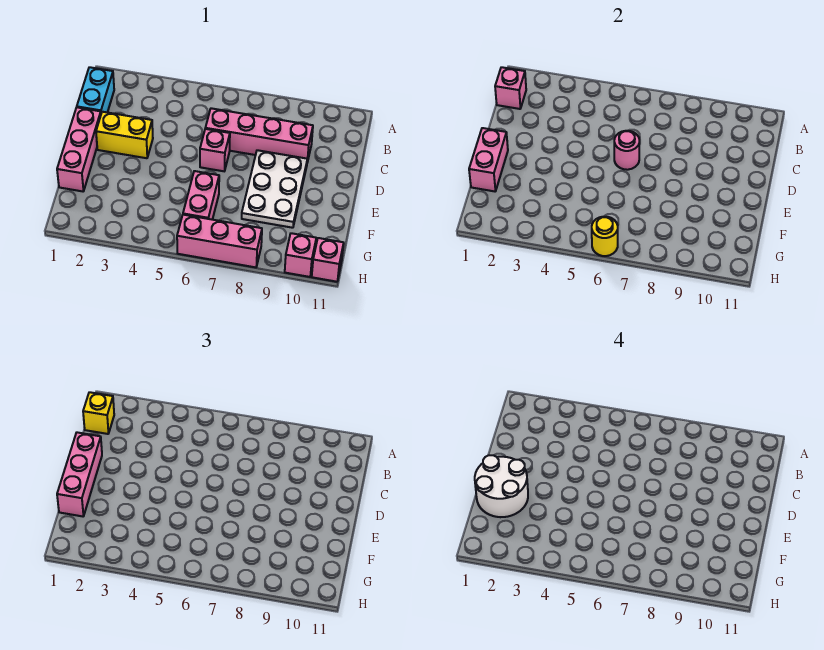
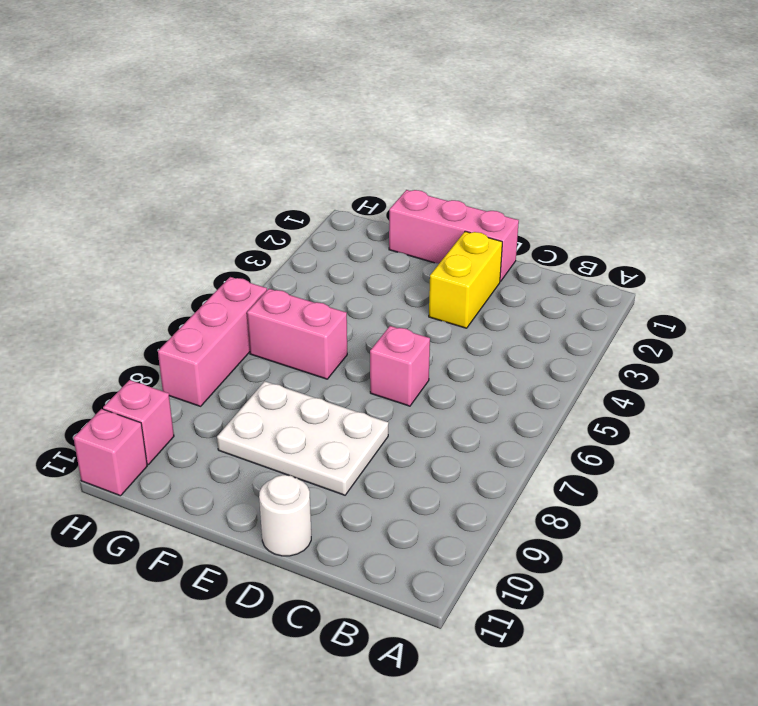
white round brick D11 level 1 -> none
none -> cyan brick B1:C1 level 1
none -> pink brick C6:C9 level 1
none -> pink brick B1 level 2

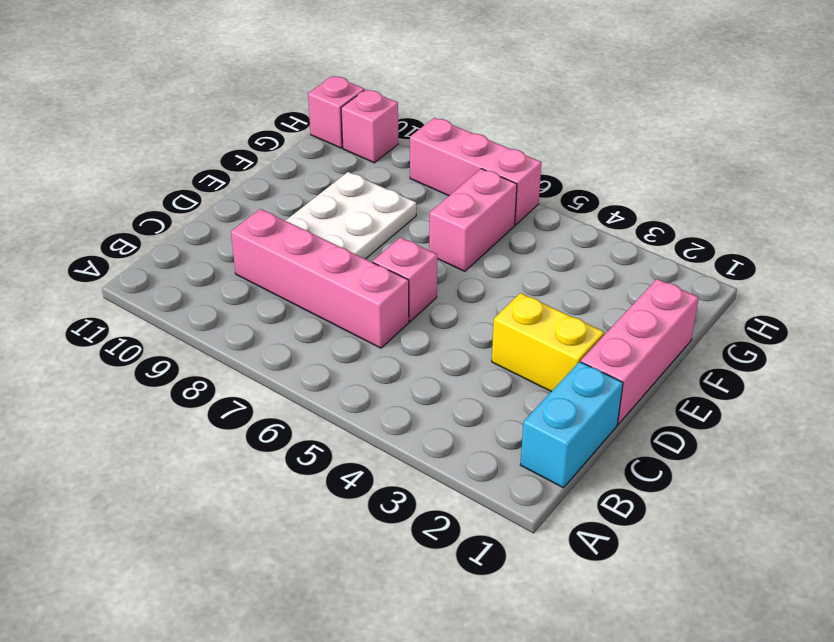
none -> pink brick B1 level 2
none -> pink round brick D6 level 2
none -> pink brick E1:F1 level 2

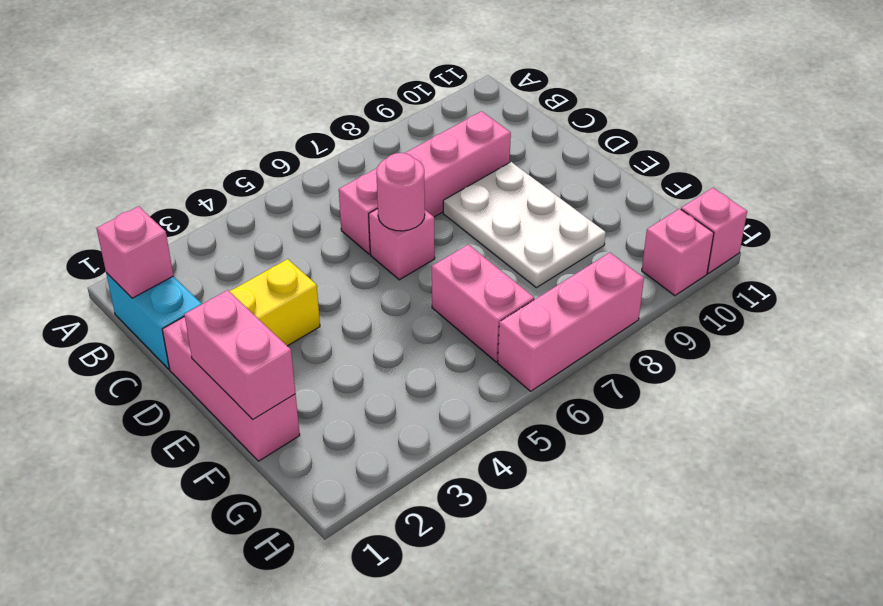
none -> yellow round brick H6 level 2
none -> yellow brick B1 level 3
none -> pink brick D1:F1 level 3

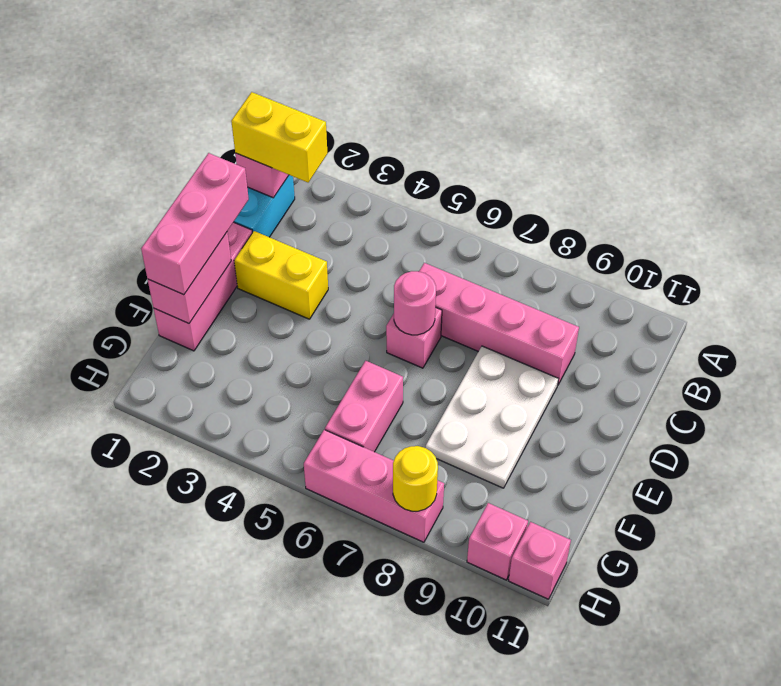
yellow brick B1:B2 level 3 -> yellow brick B1 level 3
yellow round brick H8 level 2 -> yellow round brick H6 level 2
none -> white round brick E1:F2 level 4

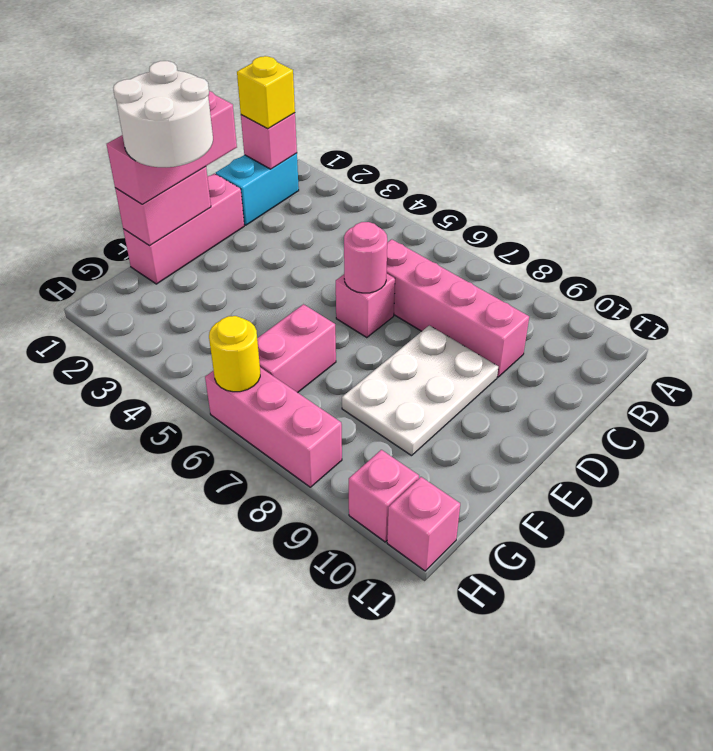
none -> yellow brick D2:D3 level 1

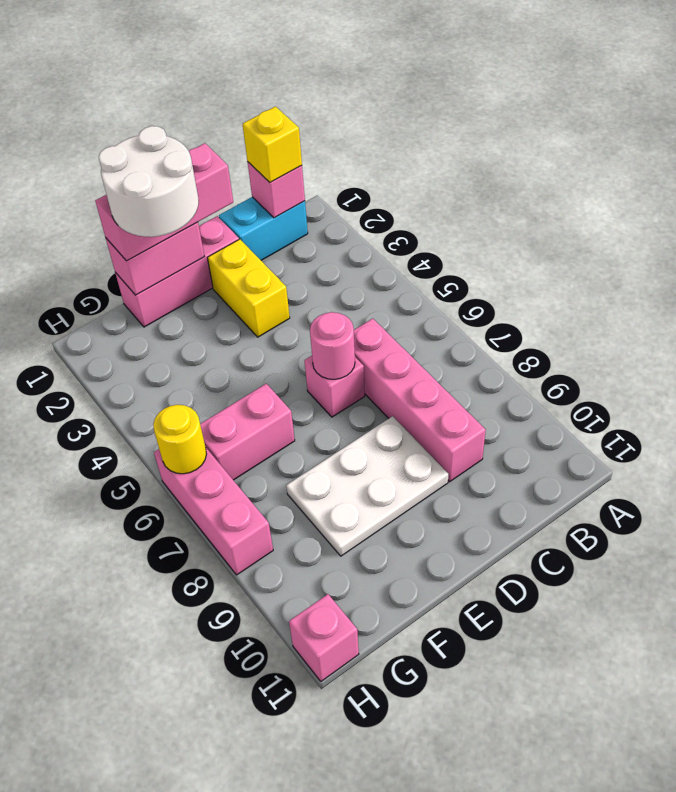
none -> pink brick H10 level 1

